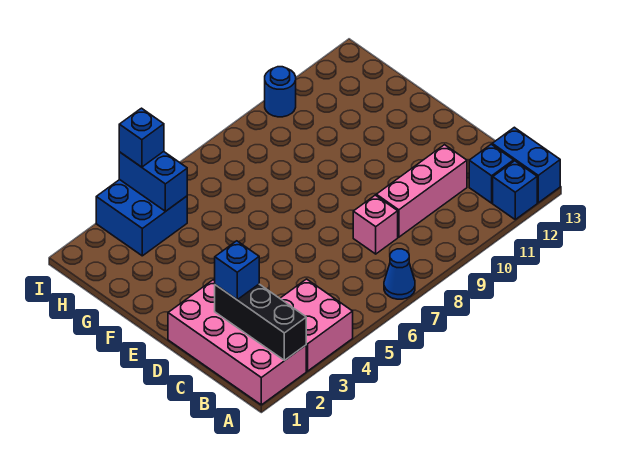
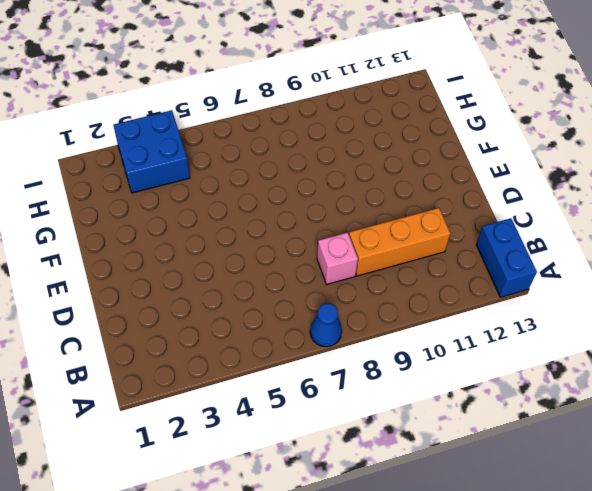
orange brick C9:C11 level 1 -> pink brick C9:C11 level 1
none -> pink brick A1:D2 level 1
none -> pink brick A3:B4 level 1
none -> blue brick A12 level 1

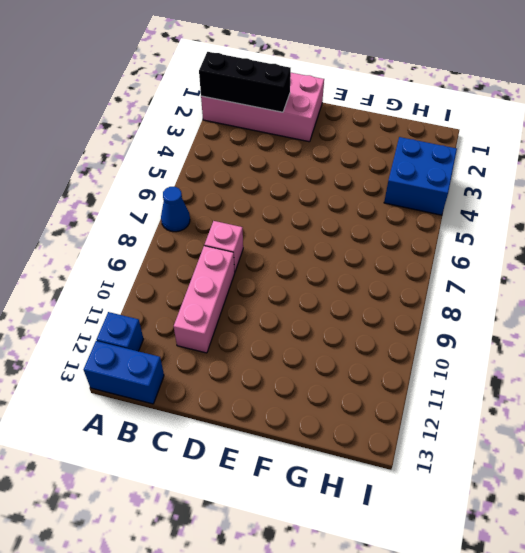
none -> pink brick A3:B4 level 1
none -> blue brick B12 level 1
none -> blue round brick I10 level 1

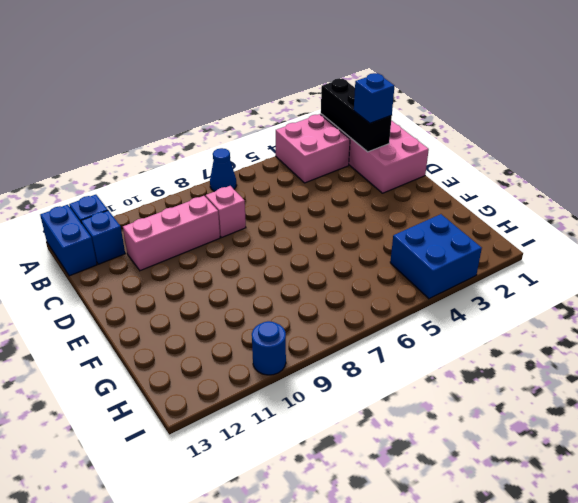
none -> blue brick H4:I4 level 2
none -> blue brick I4 level 3

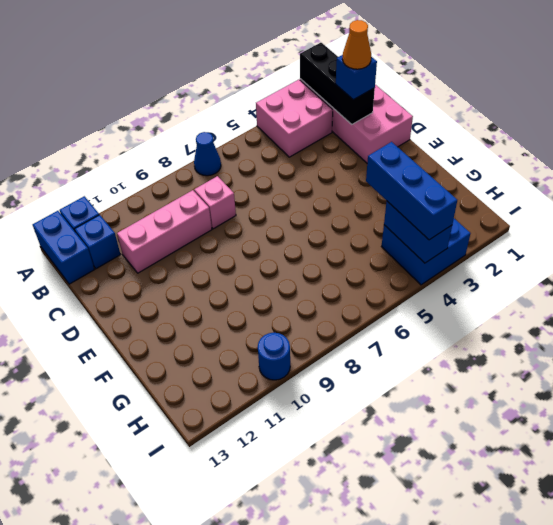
orange cone C2 level 4 -> none
blue brick G4:I4 level 3 -> blue brick I4 level 3

